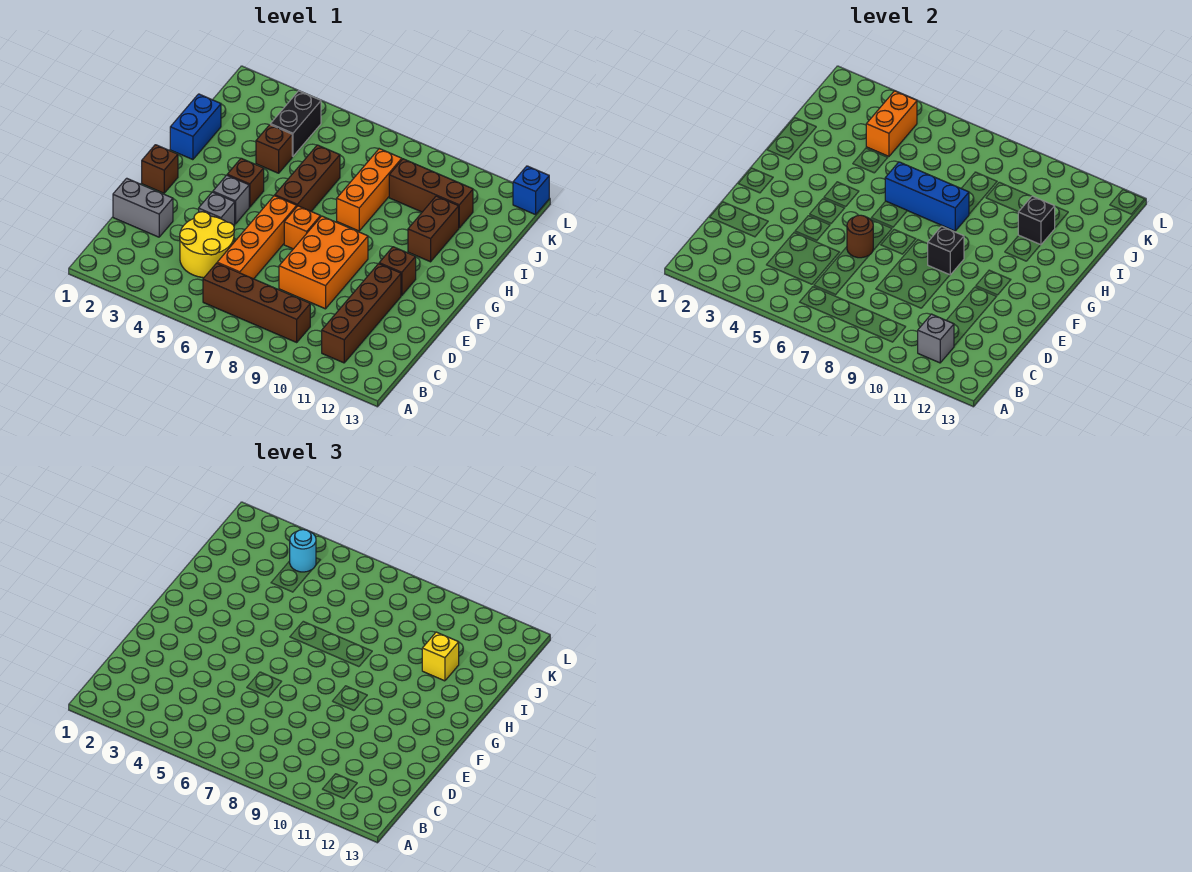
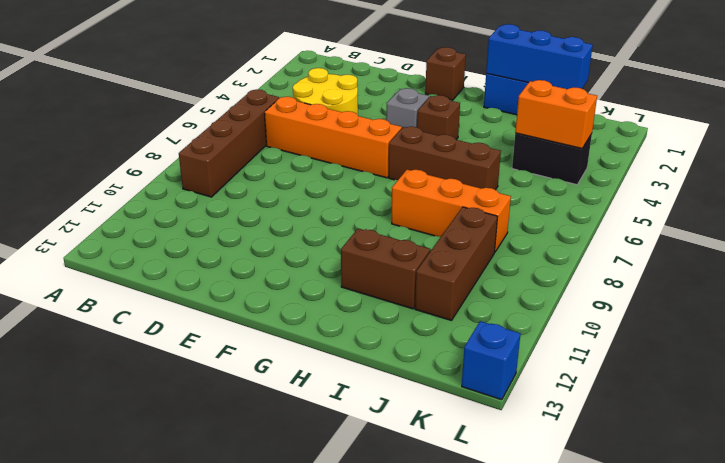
blue brick H1:J1 level 2 -> blue brick H6:H8 level 2
none -> brown brick B11:E11 level 1
none -> grey brick D1:D2 level 1
none -> orange brick D8:F9 level 1

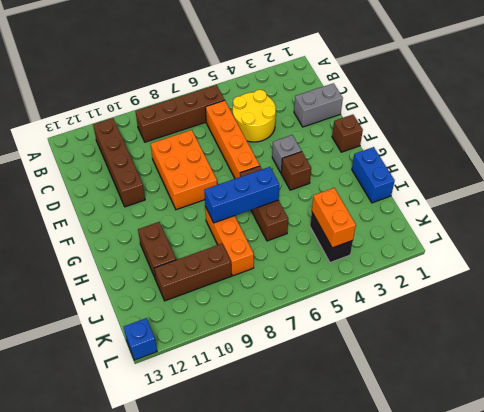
none -> grey brick E4 level 1
none -> orange brick F7 level 1
none -> brown brick F11 level 1

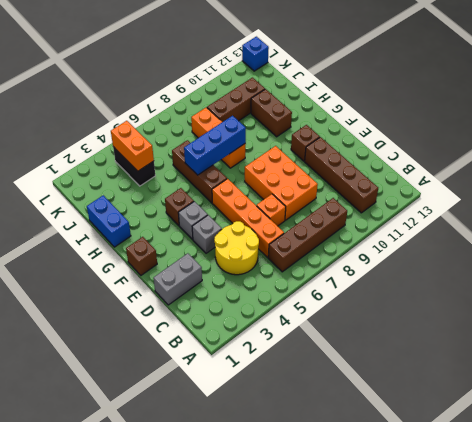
orange brick D7 level 1 -> orange brick F7 level 1
none -> brown brick I4 level 1
none -> grey brick B11 level 2
none -> brown round brick E6 level 2

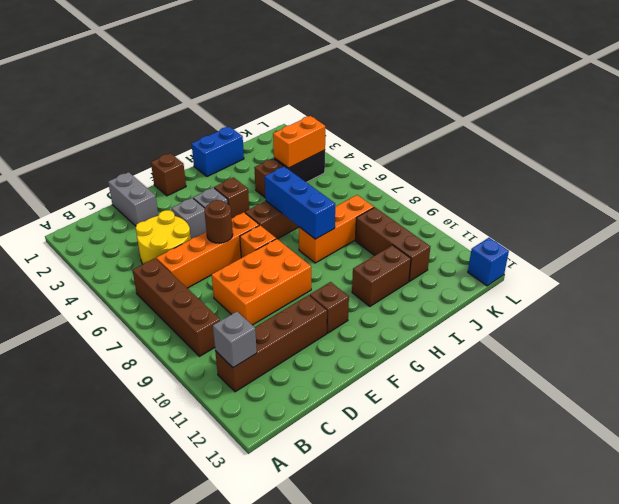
none -> black brick F9 level 2
none -> black brick I11 level 2
none -> yellow brick I11 level 3

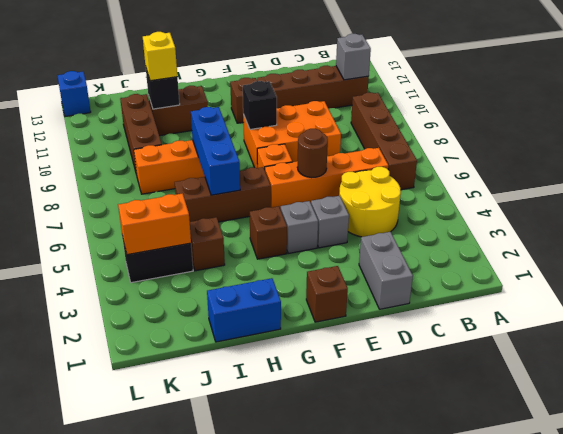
none -> cyan round brick K4 level 3

